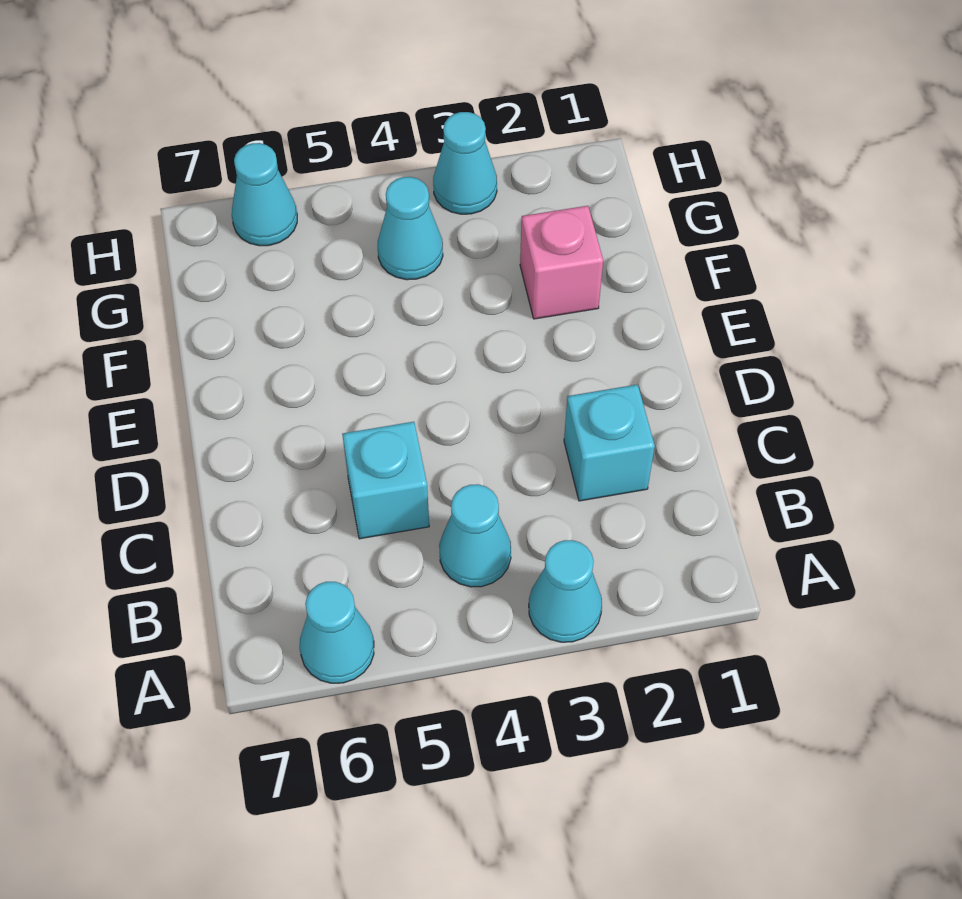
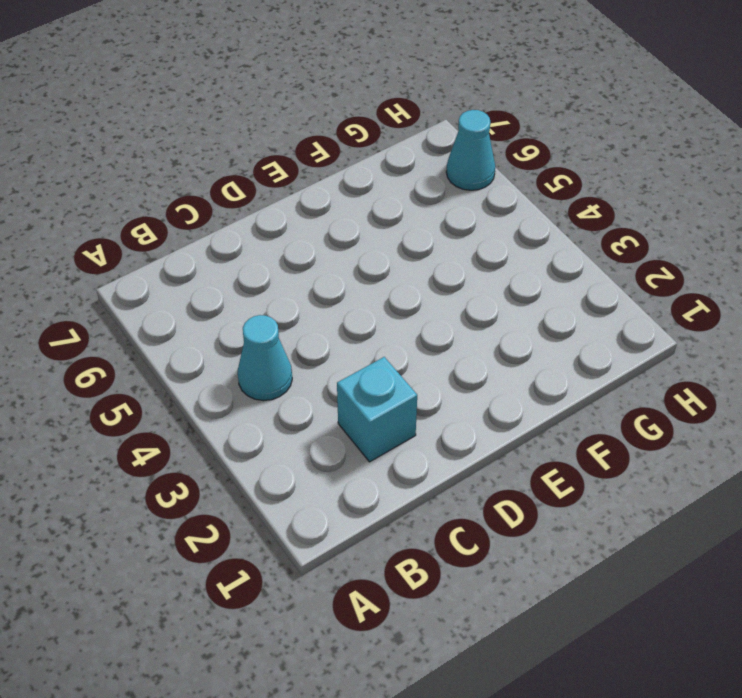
none -> cyan cone A3 level 1
none -> cyan cone A6 level 1

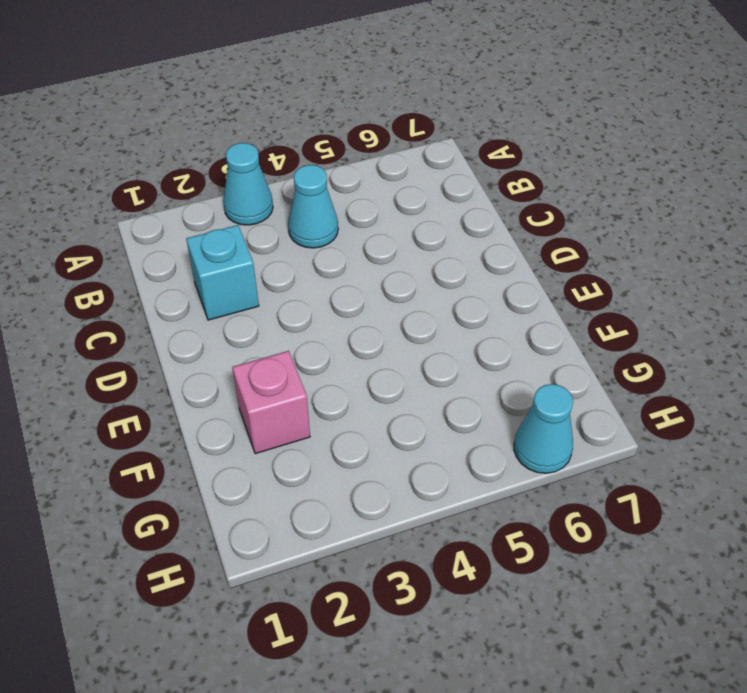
none -> cyan cone A6 level 1
none -> cyan brick C5 level 1

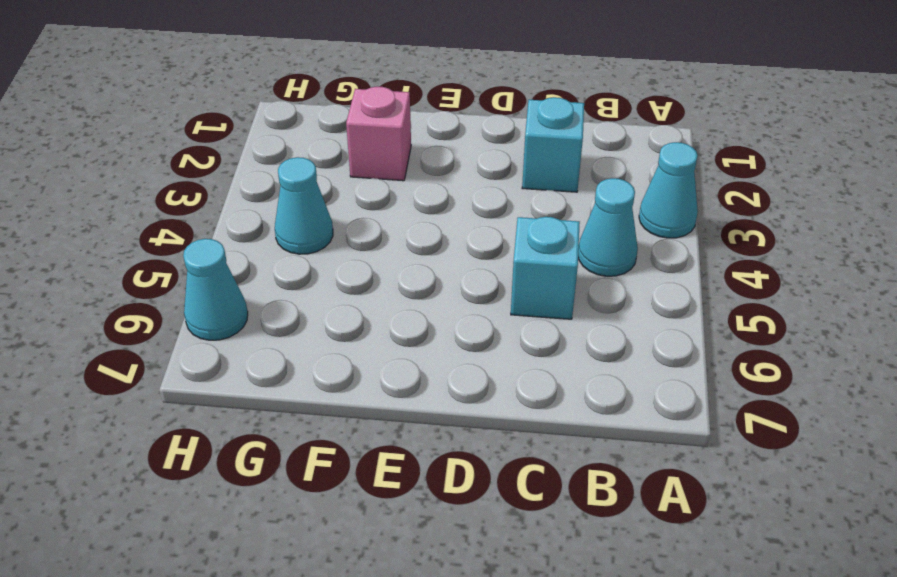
none -> cyan cone A6 level 1
none -> cyan cone H3 level 1

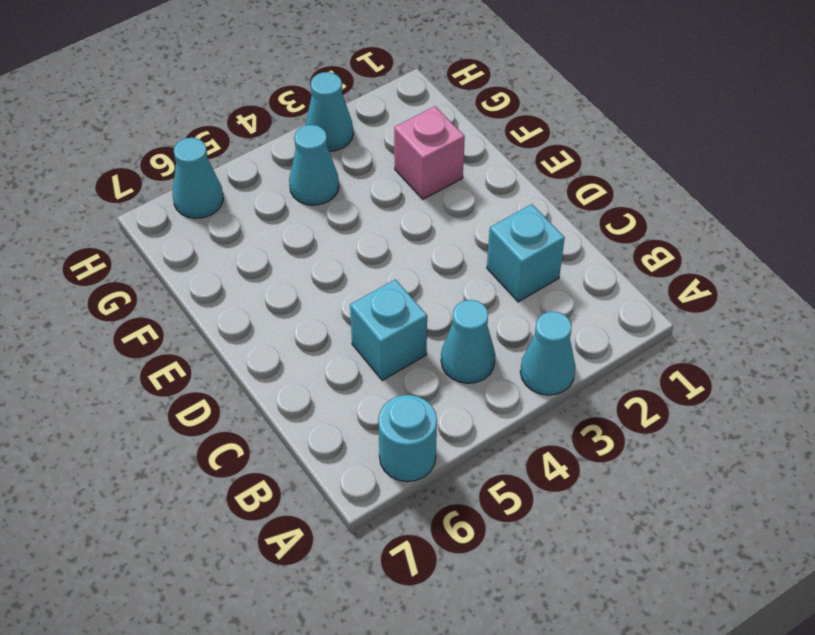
cyan round brick A6 level 1 -> cyan cone A6 level 1

